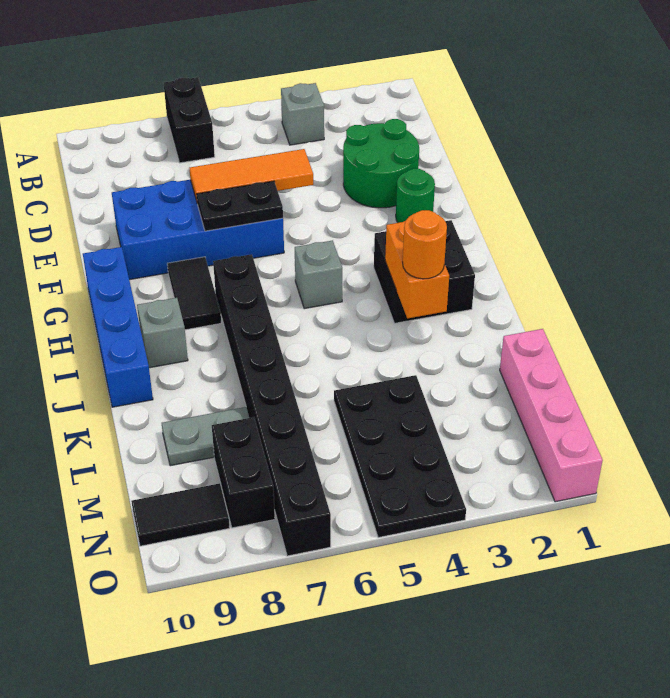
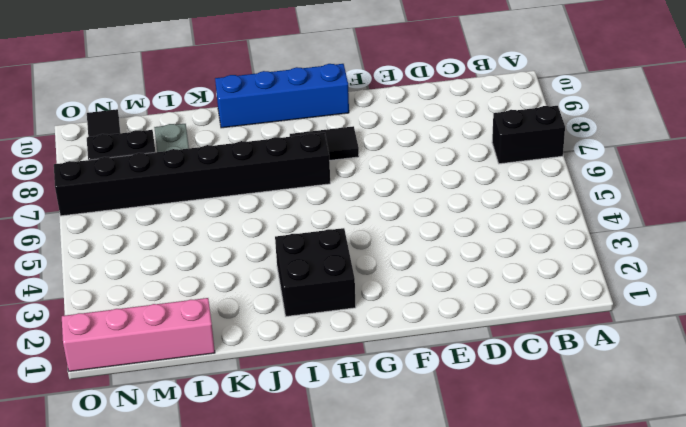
none -> grey brick B4 level 1
none -> green round brick D2:E3 level 1
none -> blue brick E6:F9 level 1

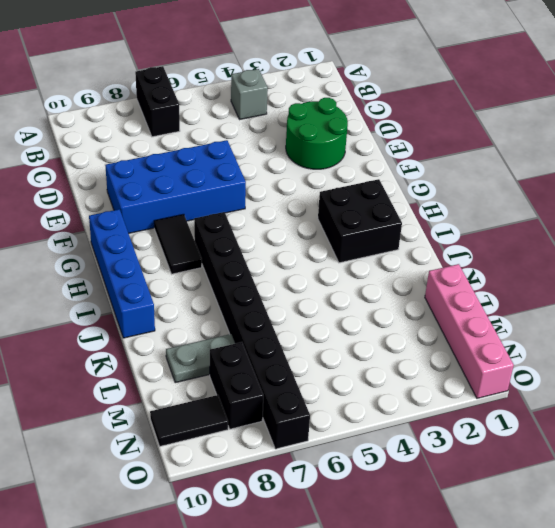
none -> green round brick F2 level 1
none -> grey brick H5 level 1
none -> grey brick I9 level 1

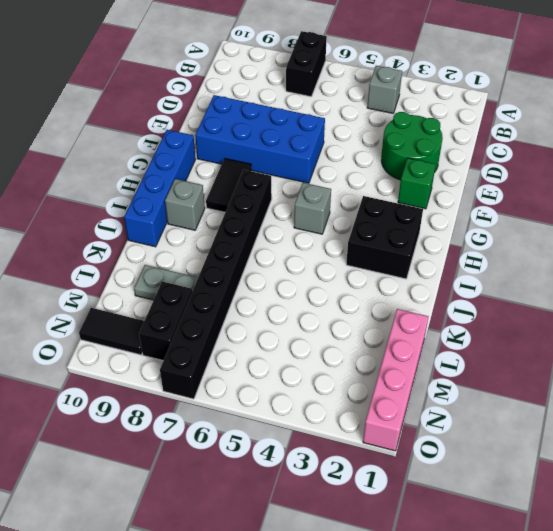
green brick F2 level 1 -> green round brick F2 level 1
none -> black plate L4:O5 level 1
none -> orange tile E5:E7 level 2
none -> black plate F6:F7 level 2

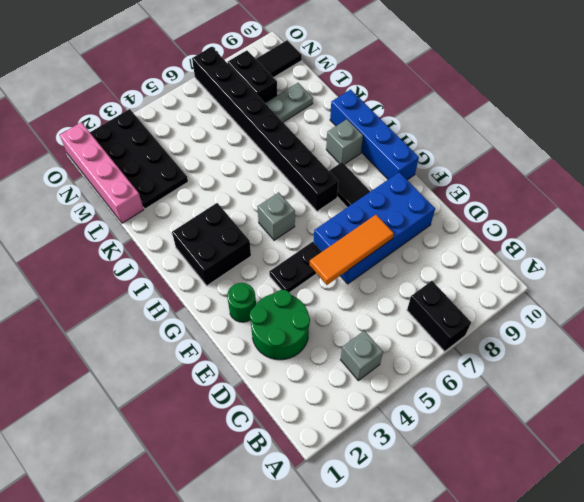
black plate F4:F5 level 1 -> black plate F6:F7 level 2
black plate L2:O3 level 1 -> black plate L4:O5 level 1
none -> orange brick I3:J3 level 2
none -> orange round brick J3 level 3

